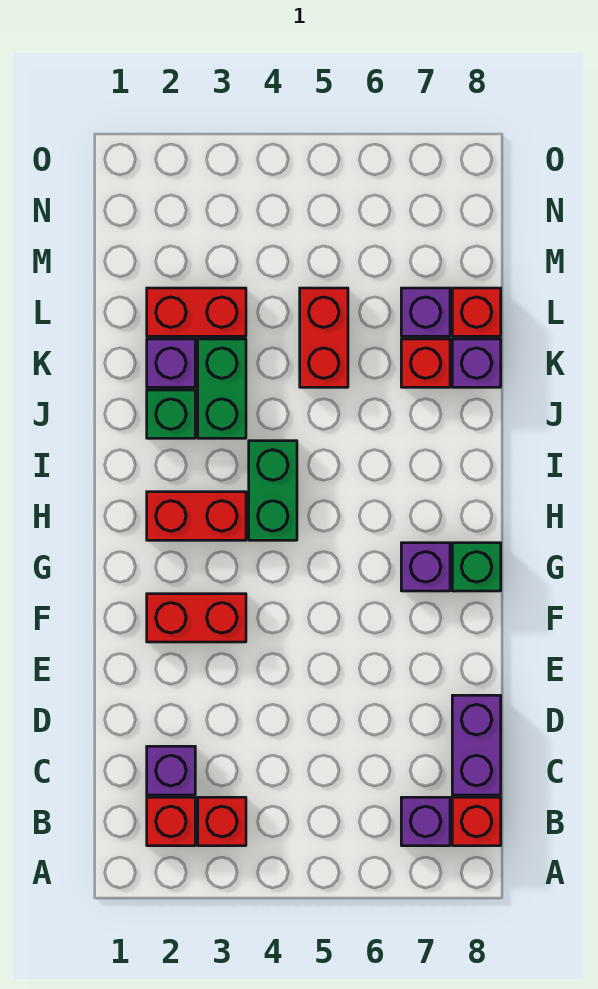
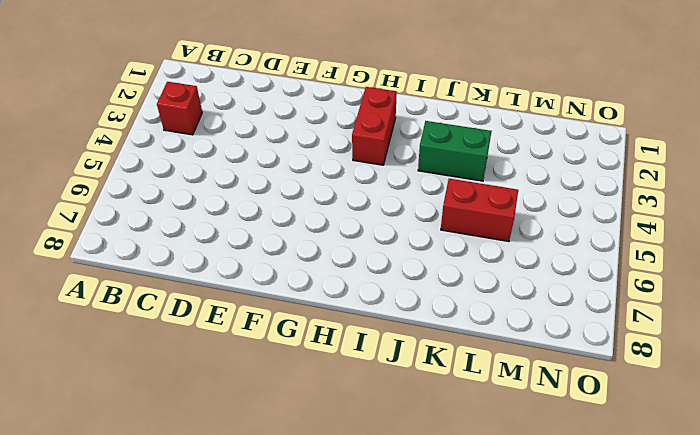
none -> red brick B2 level 1
none -> purple brick B7 level 1
none -> red brick B8 level 1

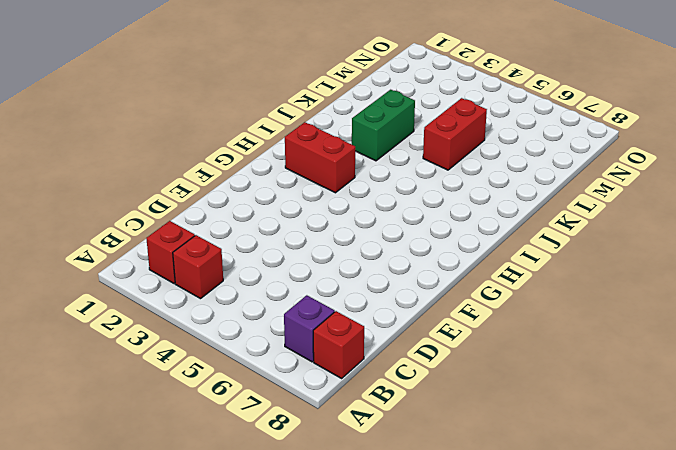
none -> purple brick C2 level 1
none -> purple brick C8:D8 level 1
none -> red brick F2:F3 level 1

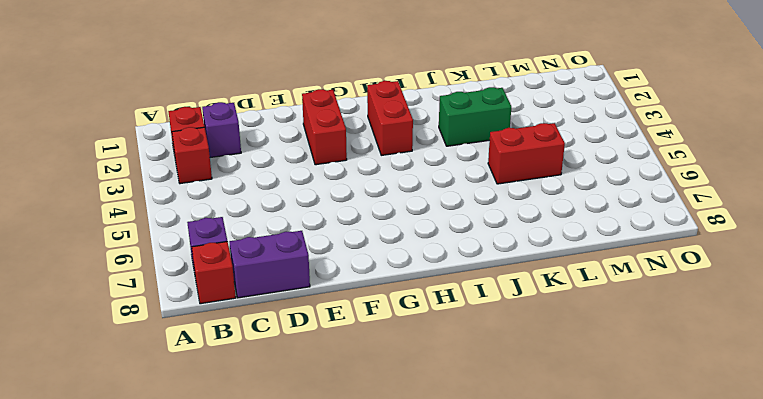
none -> purple brick G7 level 1
none -> green brick G8 level 1
none -> green brick H4:I4 level 1

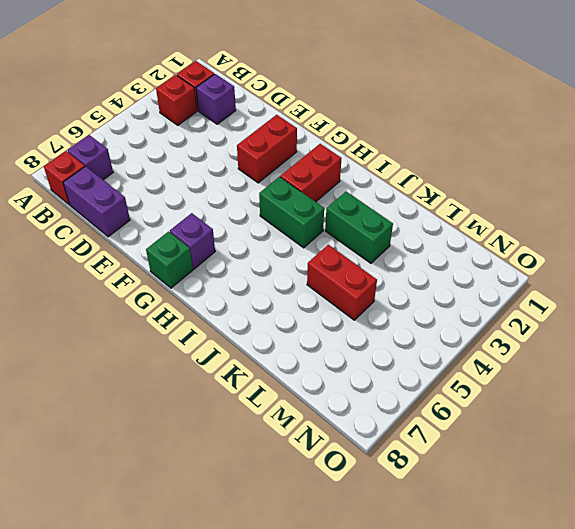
none -> green brick J2 level 1
none -> purple brick K2 level 1
none -> red brick K7 level 1

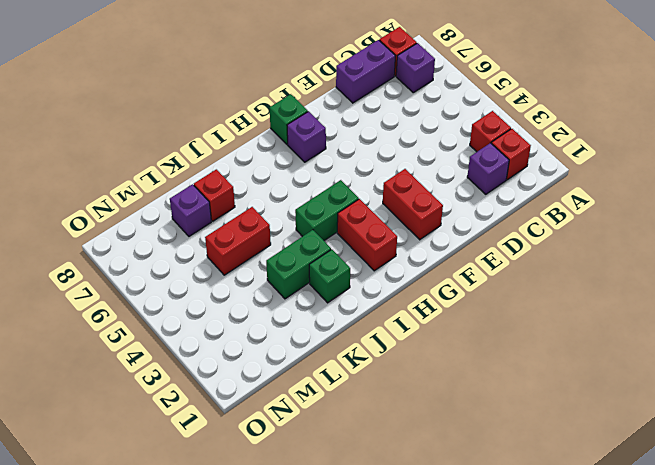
none -> purple brick K2 level 1
none -> purple brick K8 level 1
none -> red brick L2:L3 level 1

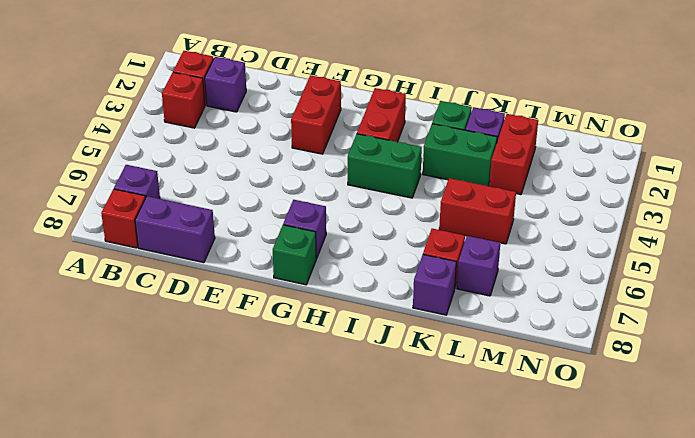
none -> red brick L8 level 1

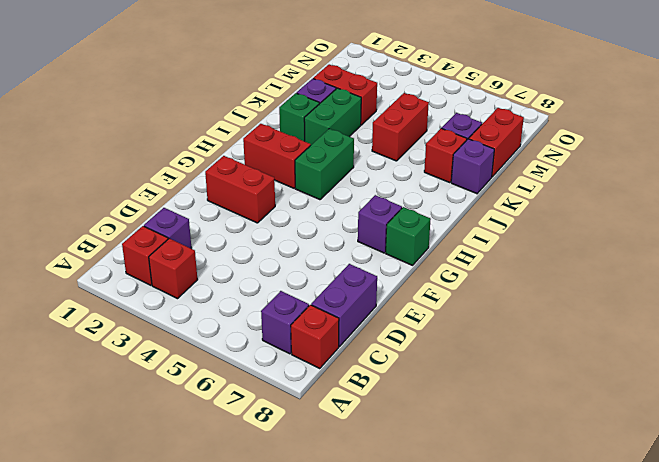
red brick L8:M8 level 1 -> red brick L8 level 1

